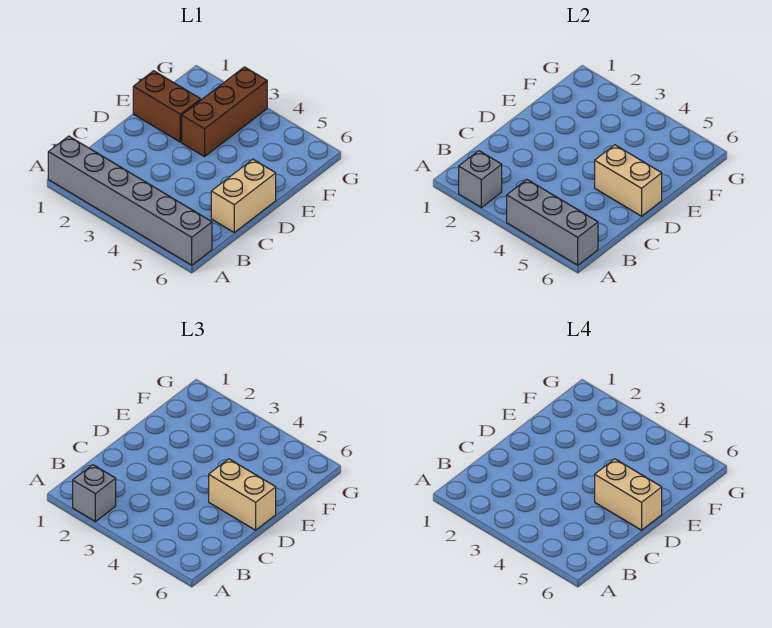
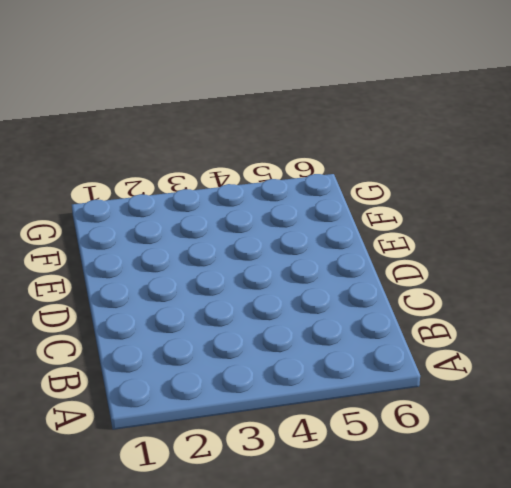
none -> grey brick A1:A6 level 1
none -> tan brick C6:D6 level 1

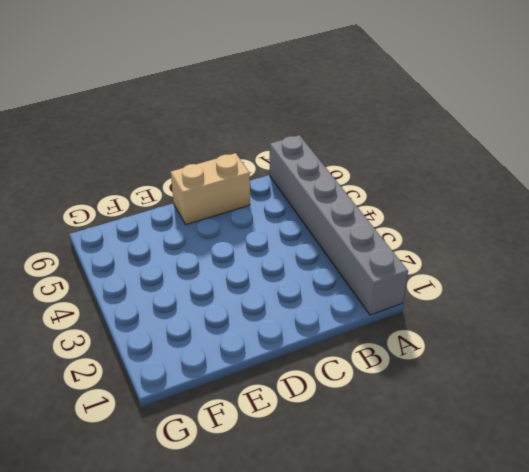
none -> brown brick E1:E2 level 1
none -> brown brick E3:G3 level 1

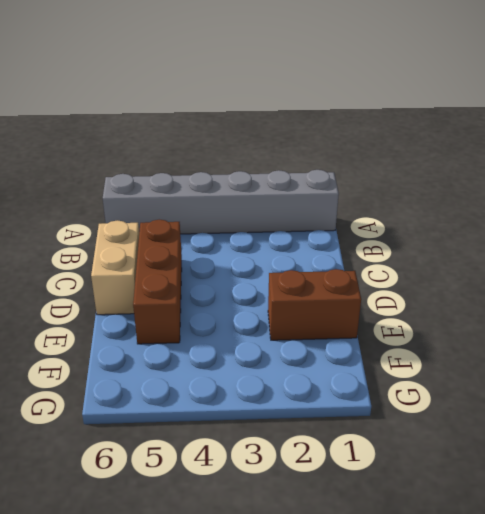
brown brick C5:E5 level 1 -> brown brick E3:G3 level 1
none -> grey brick A2 level 2
none -> grey brick A4:A6 level 2

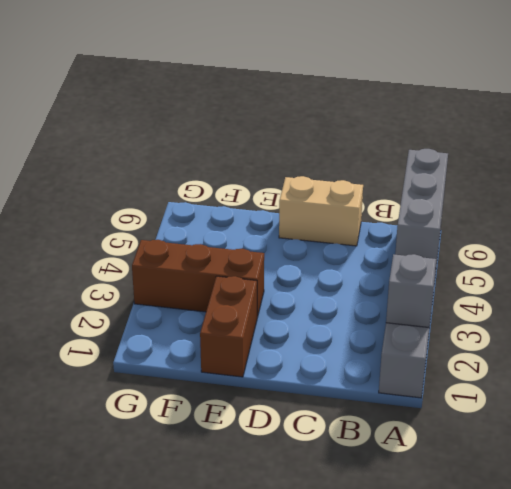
none -> tan brick D5:D6 level 2
none -> grey brick A2 level 3

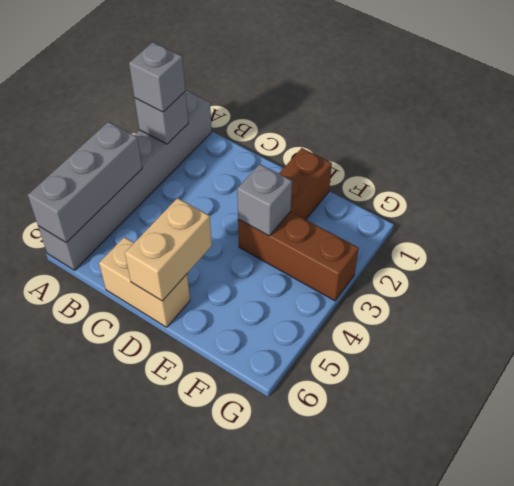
grey brick E3 level 2 -> none
none -> tan brick D5:D6 level 3
none -> tan brick D5:D6 level 4

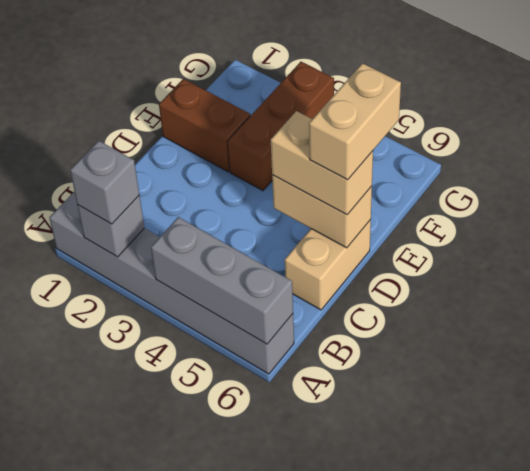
tan brick D6:E6 level 4 -> tan brick D5:D6 level 4

